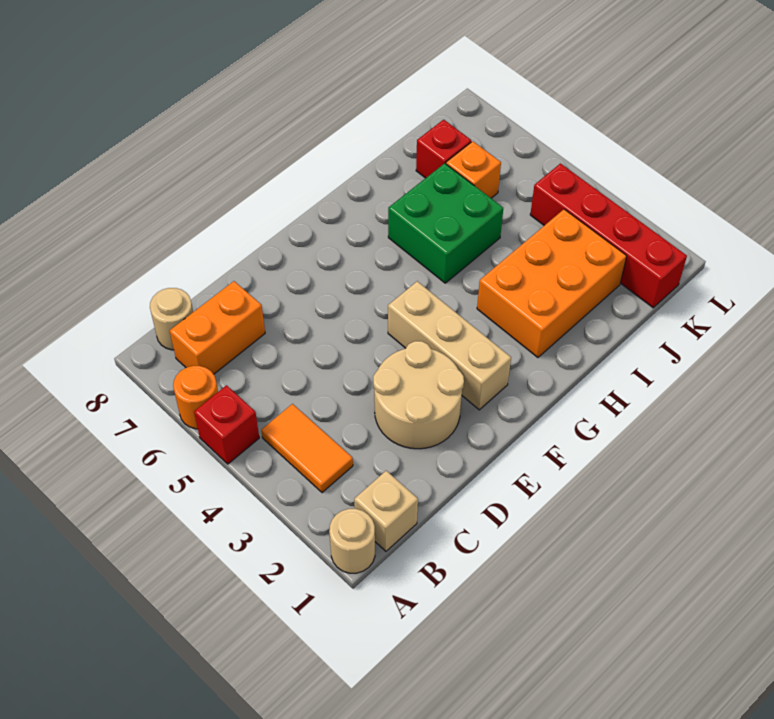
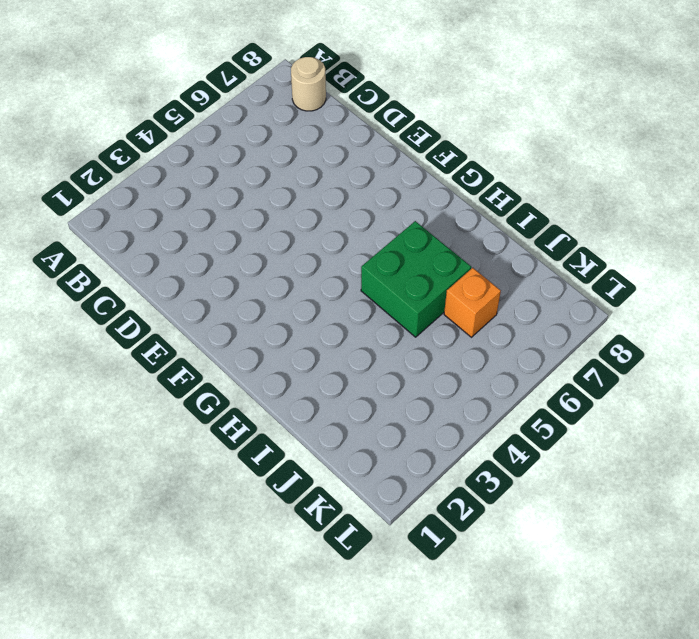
none -> tan round brick A1 level 1
none -> red brick A5 level 1
none -> orange round brick A6 level 1

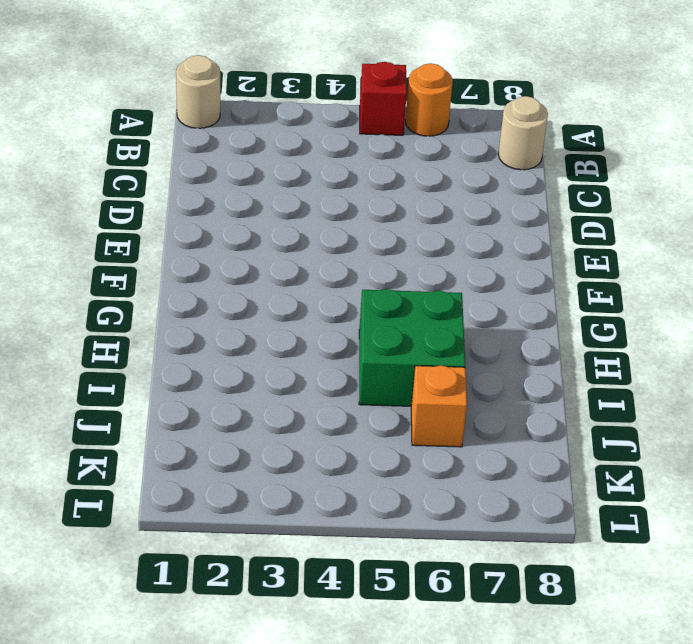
none -> tan brick B1 level 1
none -> orange tile B3:B4 level 1
none -> orange brick B7:C7 level 1

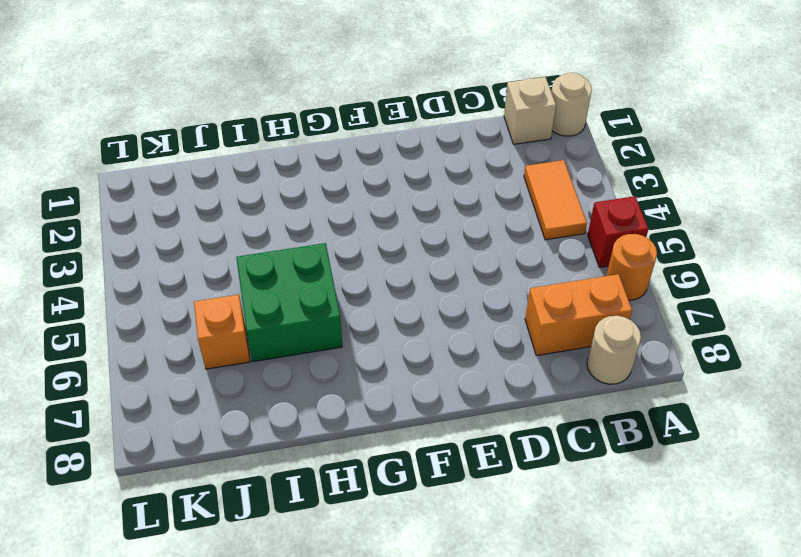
none -> tan round brick D2:E3 level 1
none -> tan brick F2:F4 level 1
none -> orange brick H2:J3 level 1

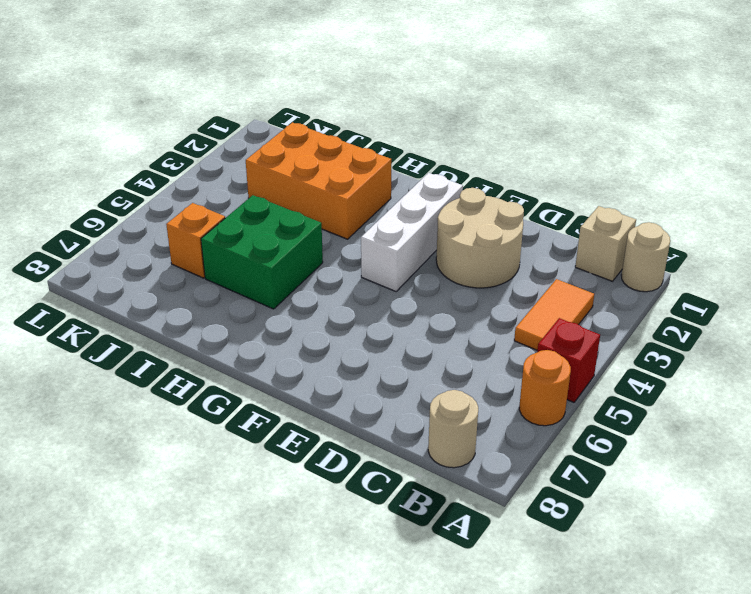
white brick F2:F4 level 1 -> tan brick F2:F4 level 1
none -> orange brick B7:C7 level 1
none -> red brick J7 level 1
none -> red brick K1:K4 level 1

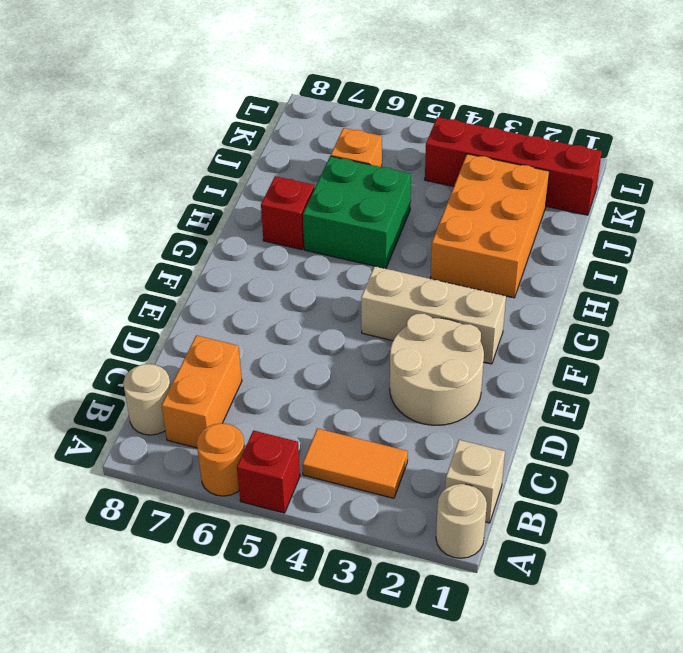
red brick H7 level 1 -> red brick J7 level 1

